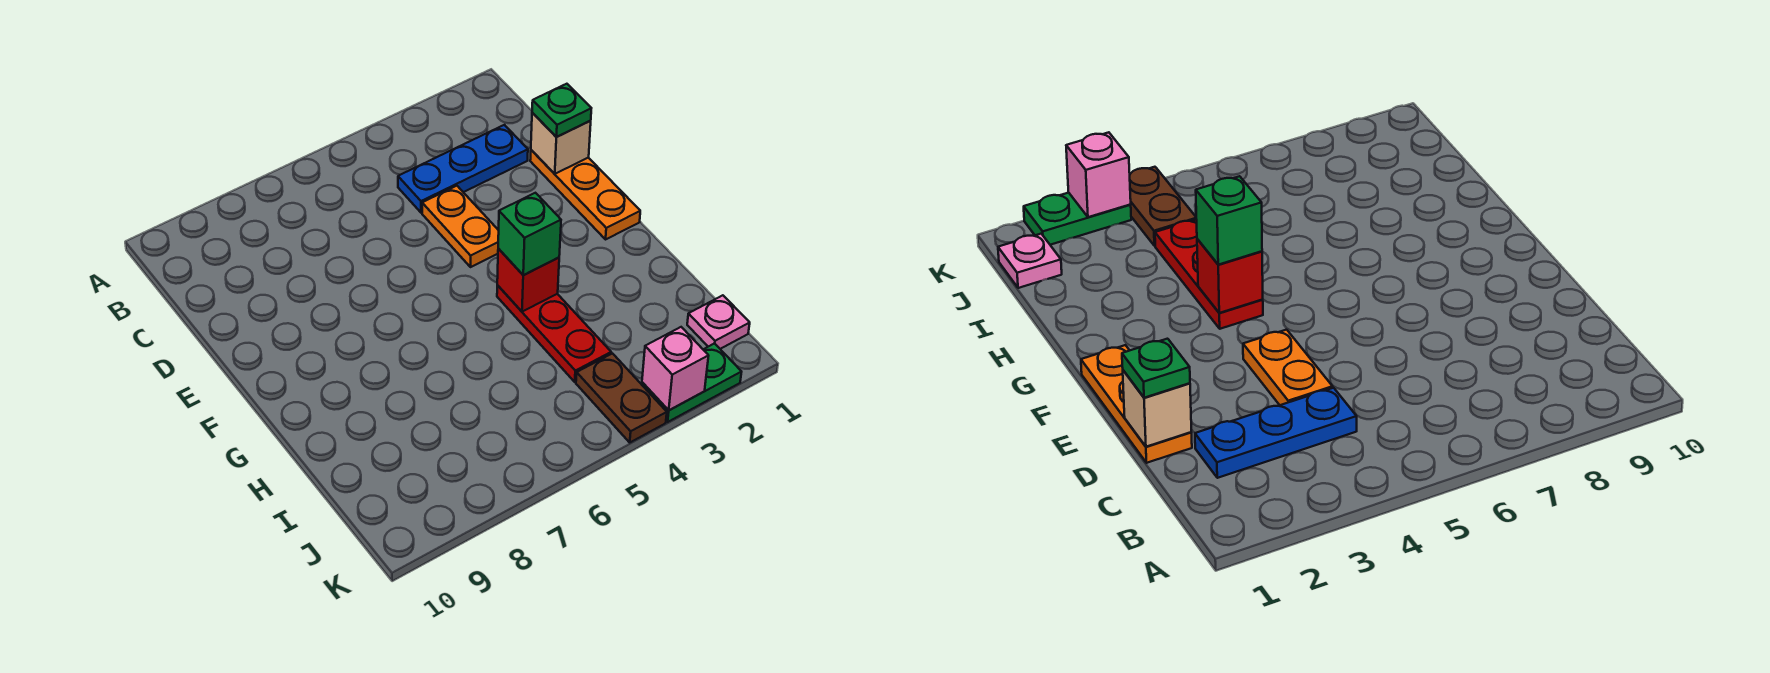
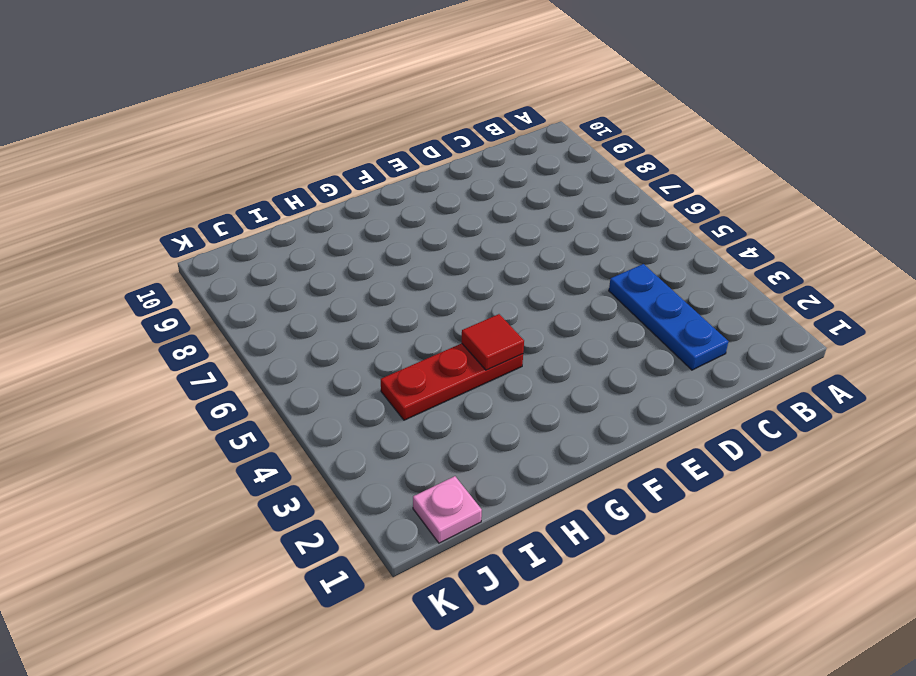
red tile G4 level 2 -> red brick G4 level 2
none -> orange plate D1:F1 level 1
none -> orange plate D4:E4 level 1
none -> brown plate J4:K4 level 1

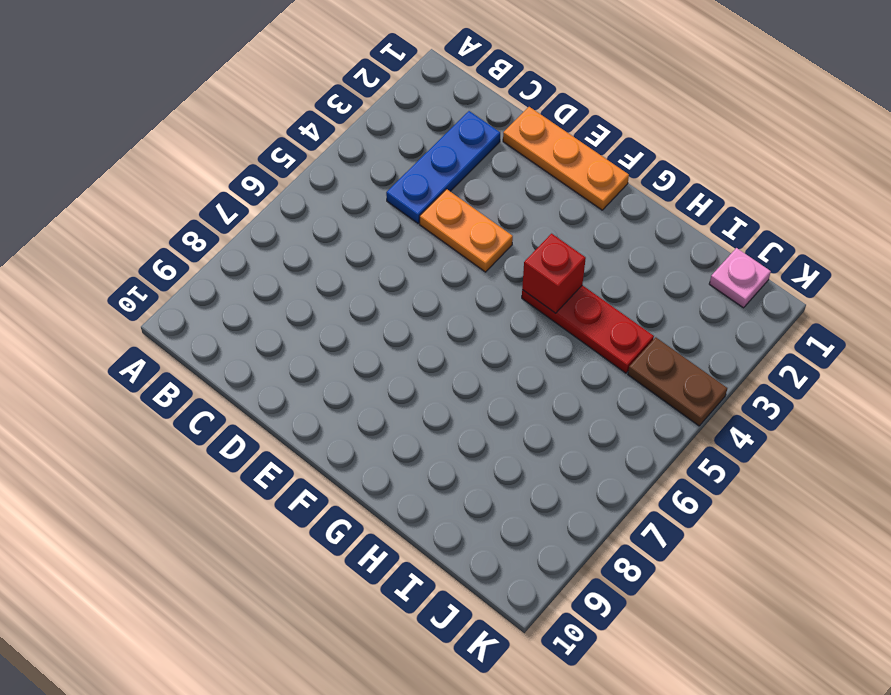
none -> green plate K2:K3 level 1
none -> tan brick D1 level 2
none -> pink brick K3 level 2

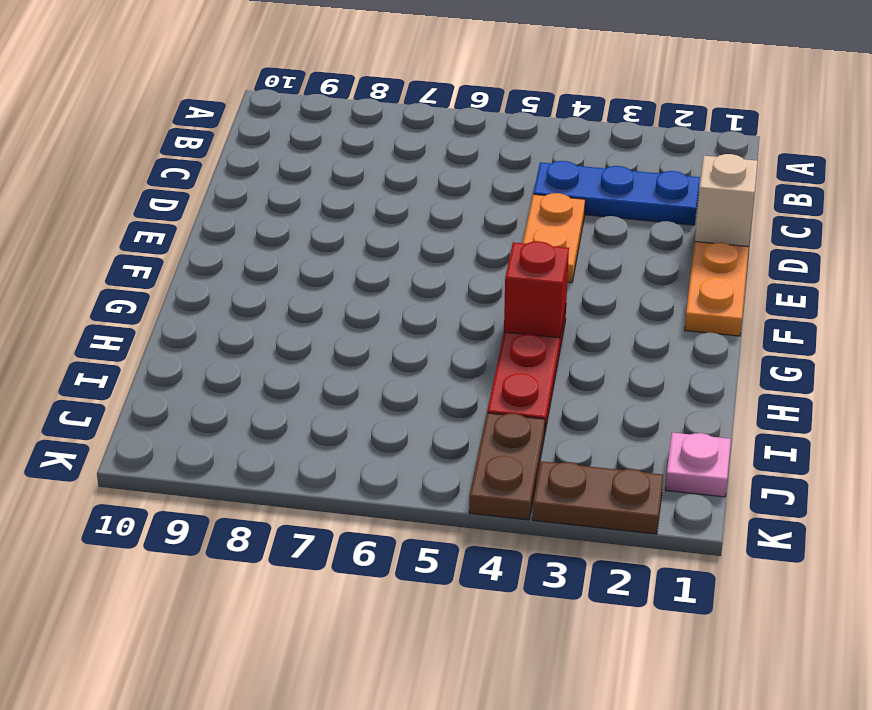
brown plate K2:K3 level 1 -> green plate K2:K3 level 1
none -> pink brick K3 level 2
none -> green plate D1 level 3
none -> green brick G4 level 3

